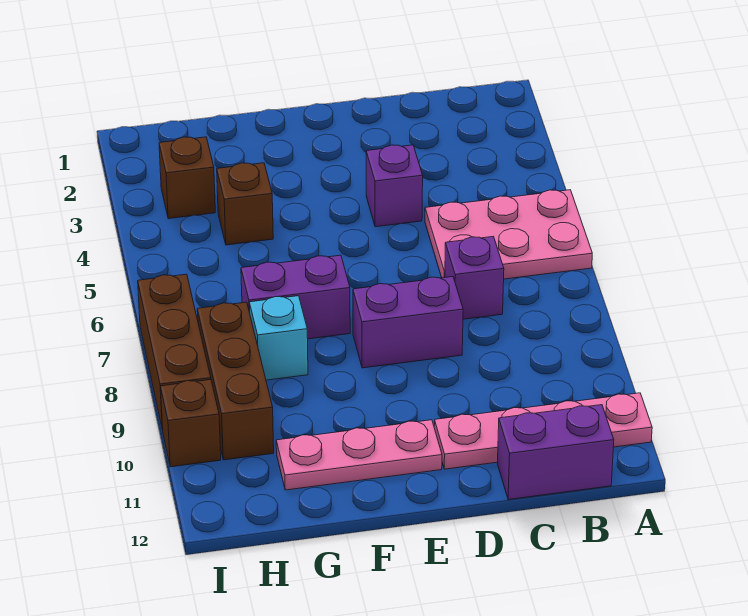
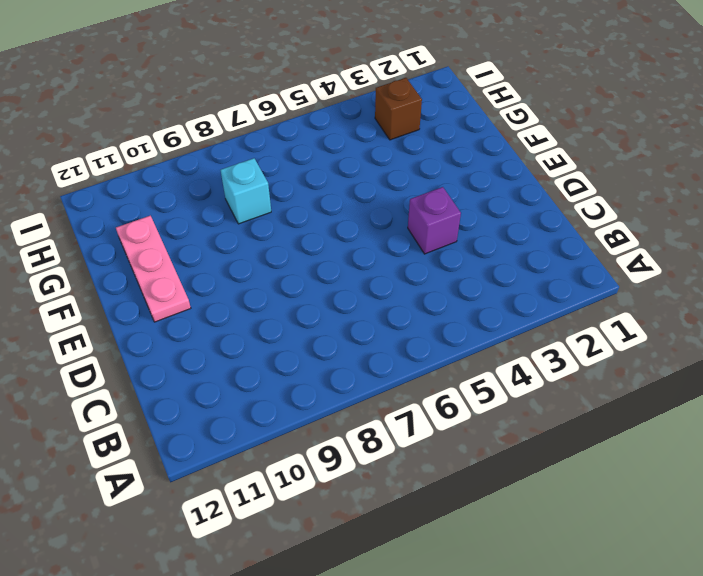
none -> pink plate A5:C6 level 1
none -> pink plate A11:D11 level 1
none -> purple brick B12:C12 level 1

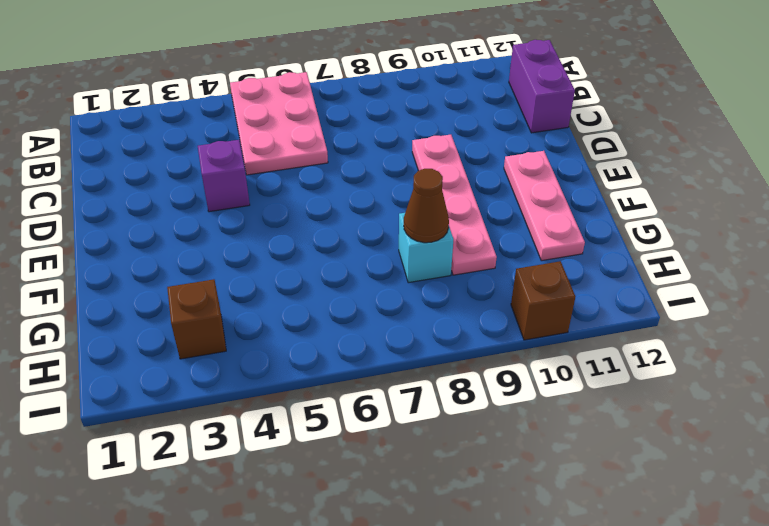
pink plate D9:G9 level 1 -> pink plate A11:D11 level 1
brown cone G8 level 2 -> none
none -> purple brick C7 level 1
none -> purple brick D8:E8 level 1
none -> purple brick F7:G7 level 1

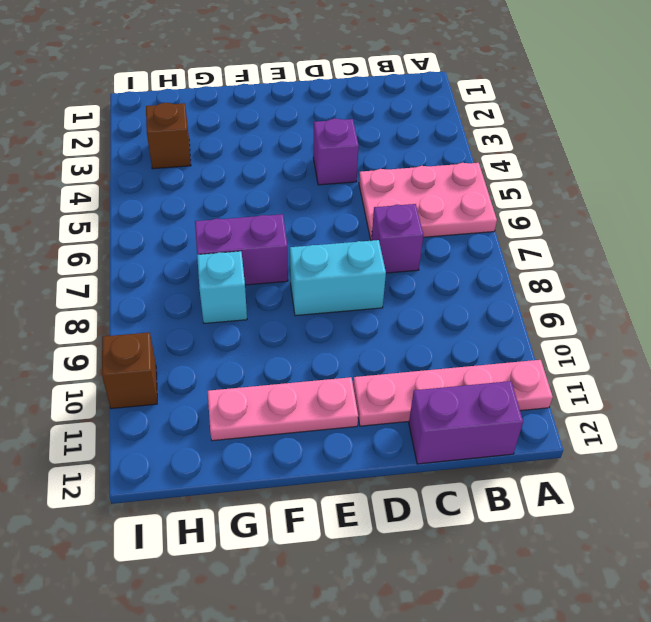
cyan brick D8:E8 level 1 -> purple brick D8:E8 level 1
none -> brown brick G4 level 1
none -> brown brick H8:H10 level 1
none -> brown brick I7:I9 level 1

